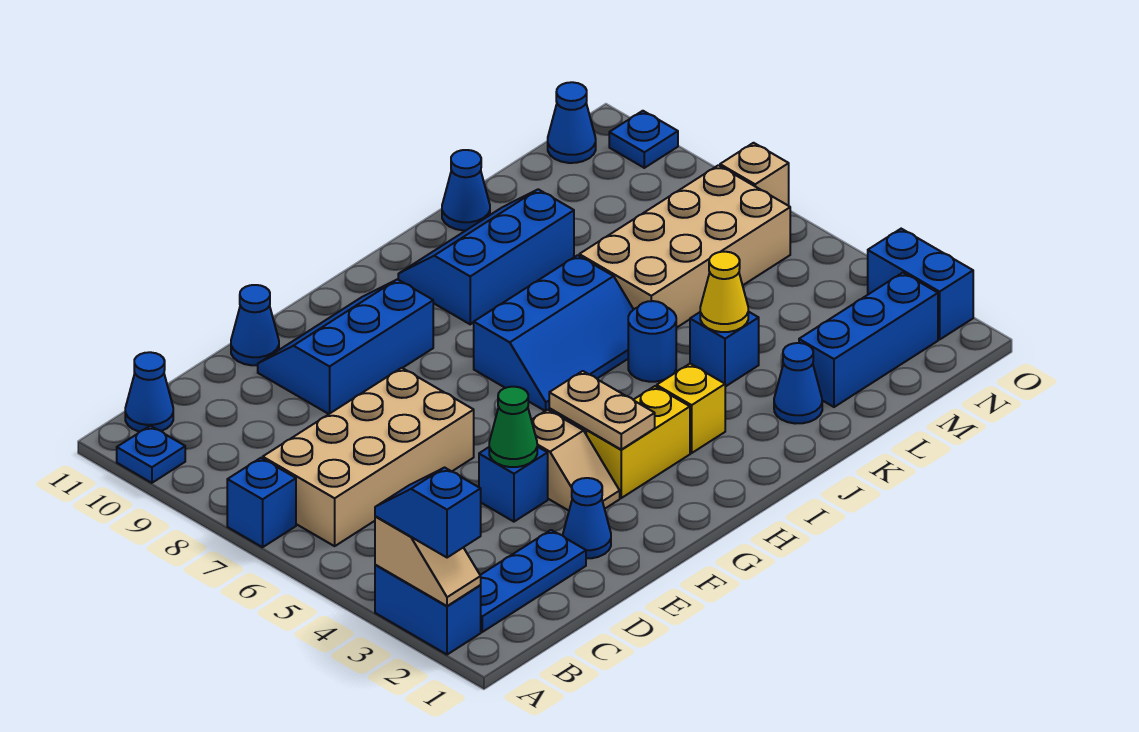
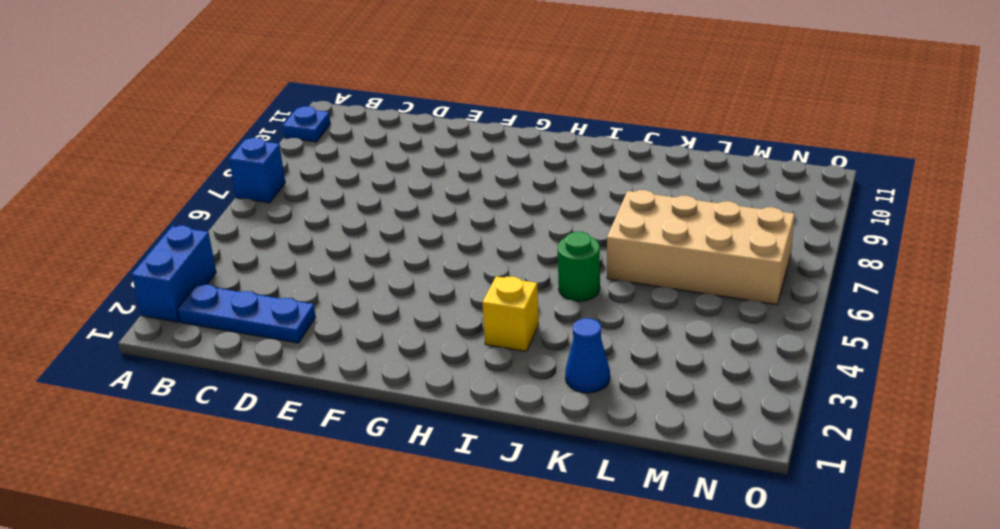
green round brick J5 level 1 -> blue round brick J5 level 1
none -> tan brick B6:E7 level 1
none -> blue cone B11 level 1
none -> blue cone E2 level 1
none -> blue brick E4 level 1

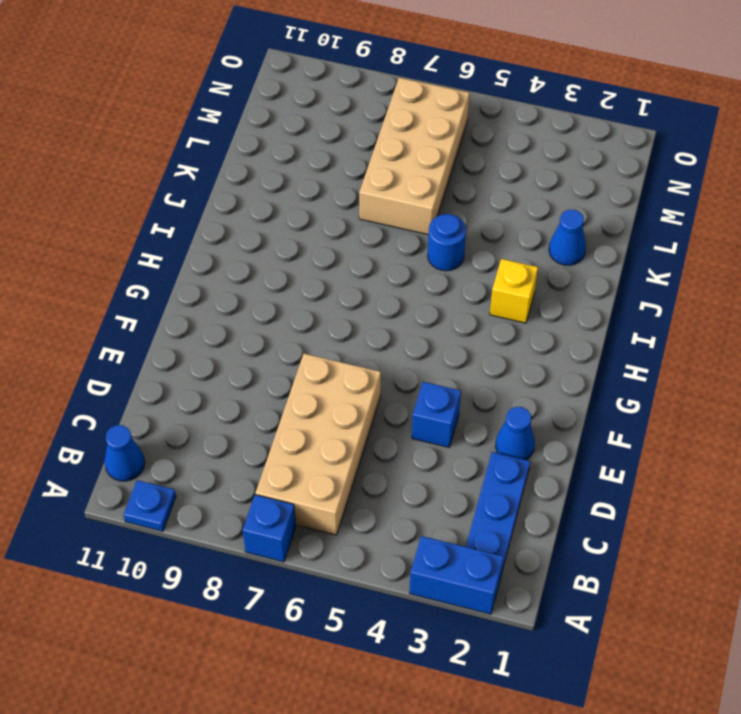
none -> blue slope E9:G10 level 1 top 9
none -> blue cone E11 level 1
none -> tan slope F3:F4 level 1 top 4
none -> yellow brick G3:H3 level 1

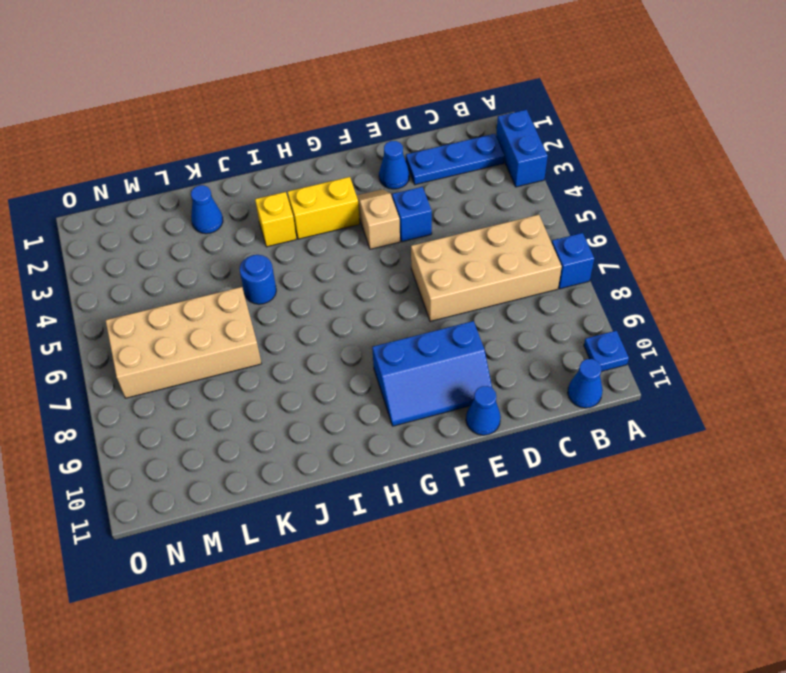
none -> blue slope H6:J7 level 1 top 7
none -> blue slope I9:K10 level 1 top 9
none -> blue brick K4 level 1
none -> blue cone K11 level 1

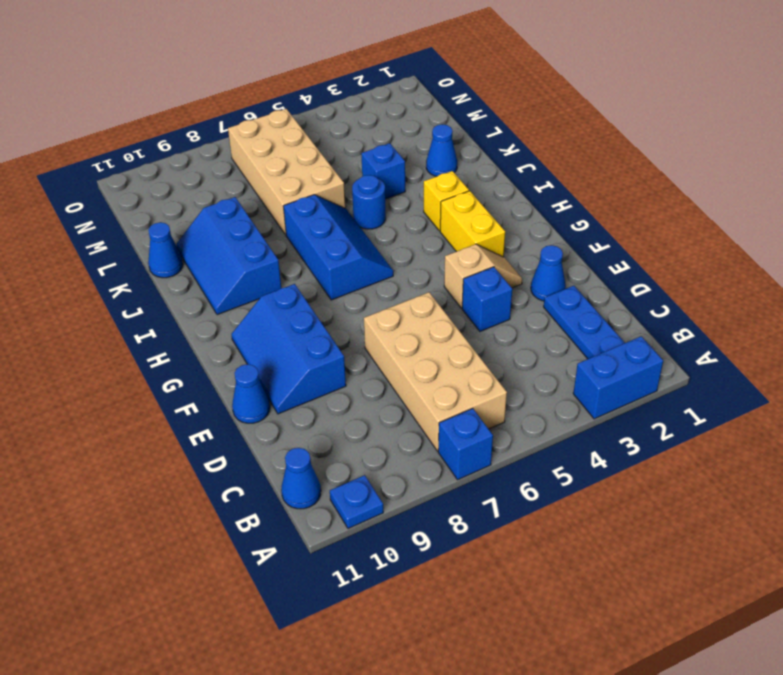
none -> blue brick L2:N2 level 1
none -> blue cone N11 level 1
none -> blue brick O2:O3 level 1
none -> tan brick O7 level 1

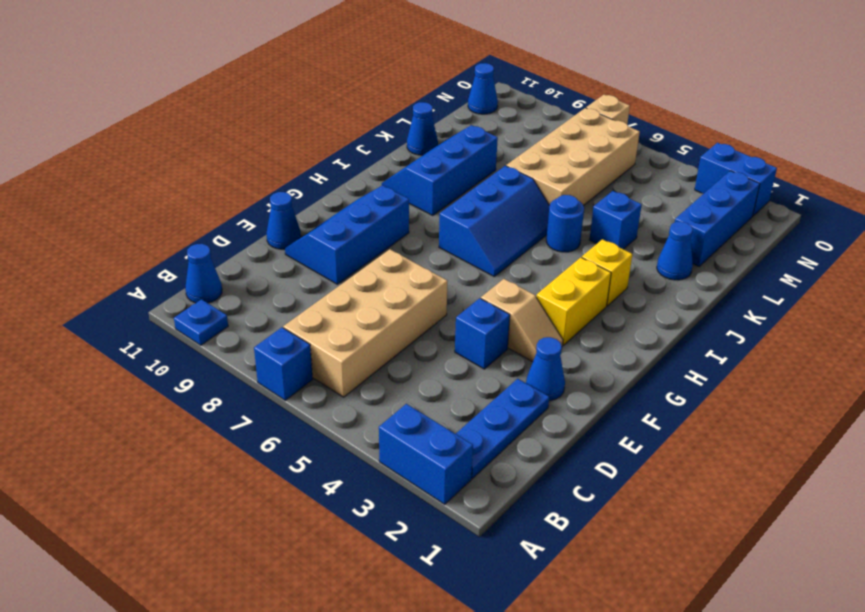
none -> blue plate O10 level 1
none -> tan slope A2:A3 level 2 top 3
none -> green cone E4 level 2
none -> tan plate G3:G4 level 2

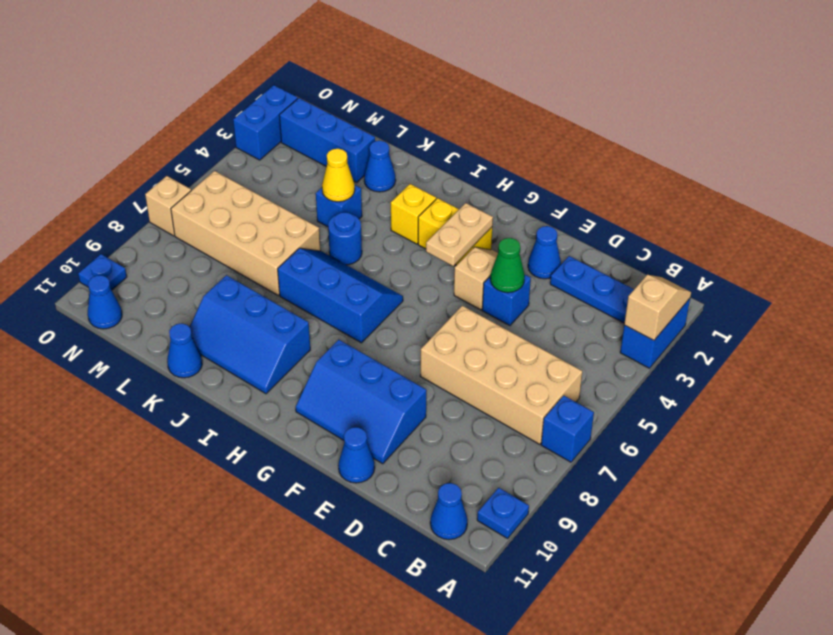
none -> blue slope A2:A3 level 3 top 2

